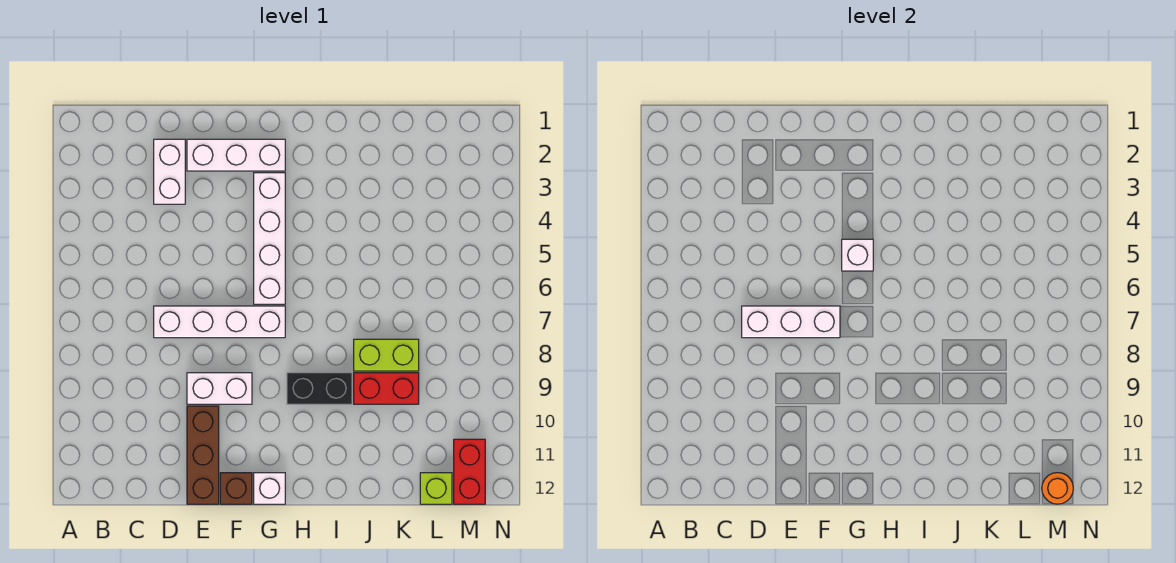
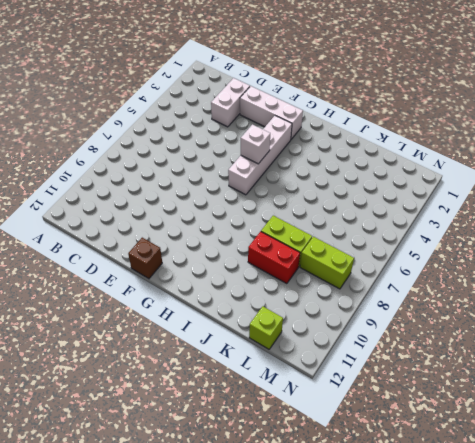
lime brick L8:M8 level 1 -> none
none -> white brick D7:G7 level 1
none -> white brick E9:F9 level 1
none -> brown brick E10:E12 level 1

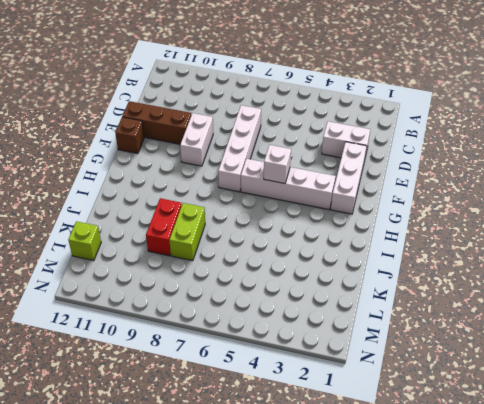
none -> white brick G12 level 1
none -> black brick H9:I9 level 1
none -> red brick M11:M12 level 1

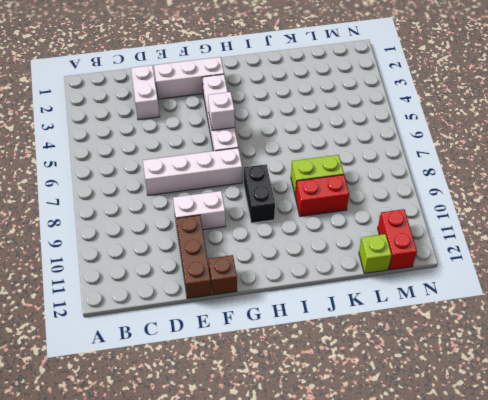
black brick H8:H9 level 1 -> black brick H9:I9 level 1
none -> white brick G12 level 1
none -> white brick D7:F7 level 2
none -> orange round brick M12 level 2

